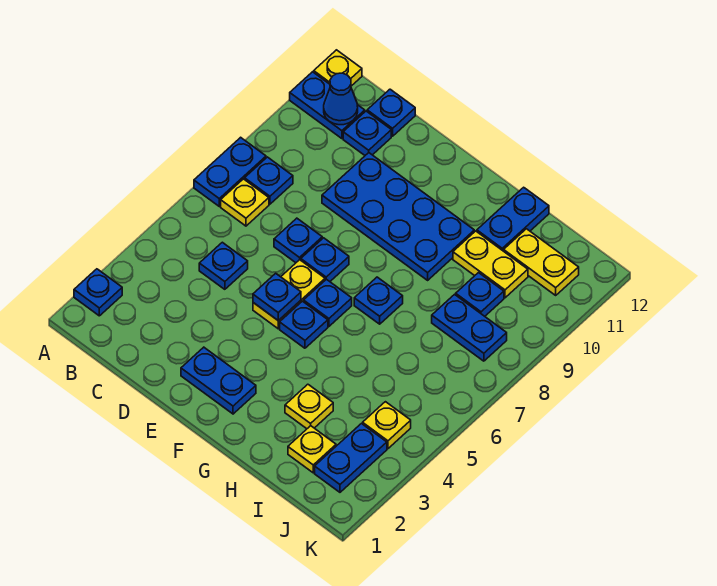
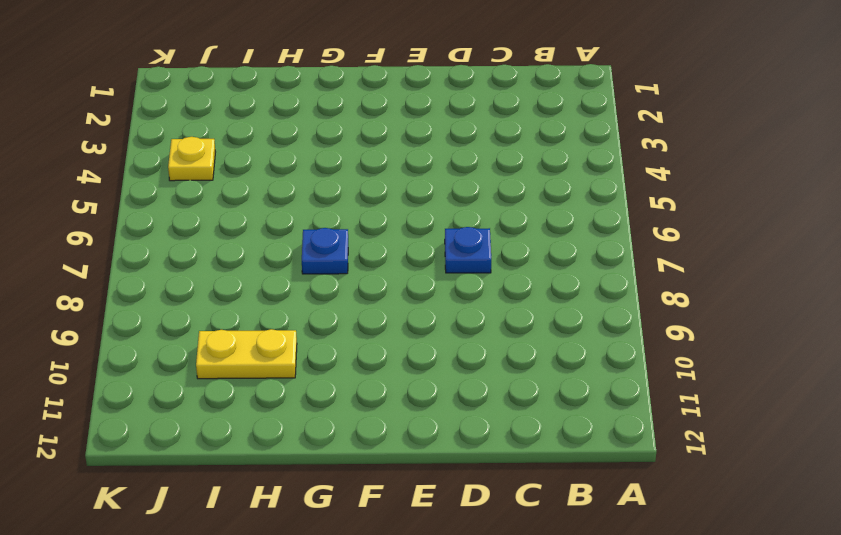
none -> blue plate A2 level 1
none -> blue plate A7:A8 level 1
none -> blue plate A11:B11 level 1

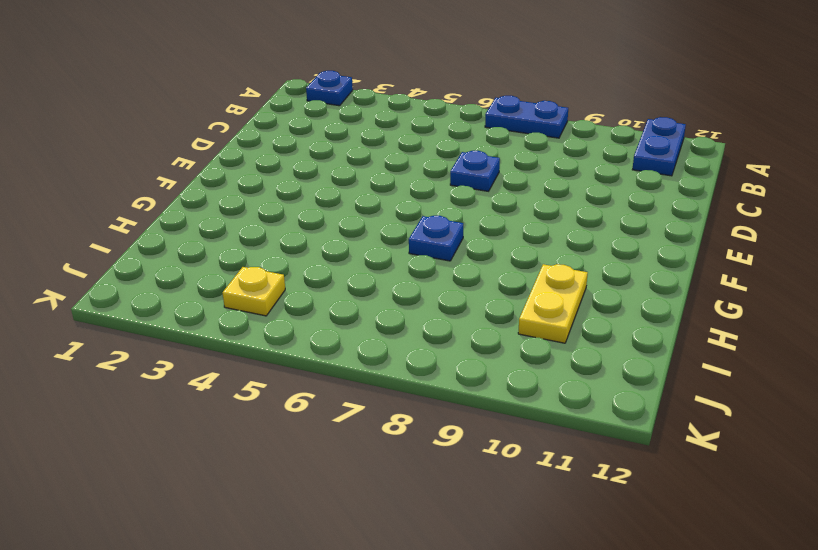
none -> yellow plate A12 level 1
none -> yellow plate B7 level 1
none -> blue plate B8 level 1

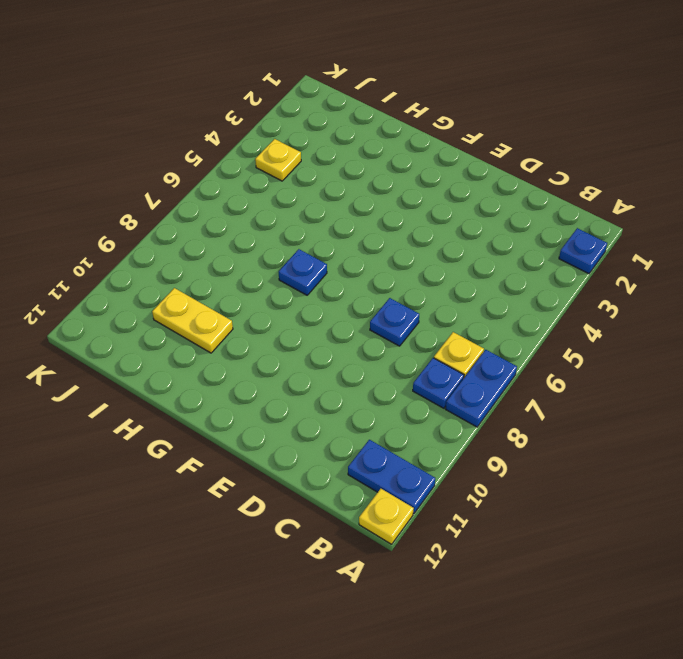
none -> blue plate C5 level 1
none -> blue plate C11 level 1
none -> blue plate C12 level 1

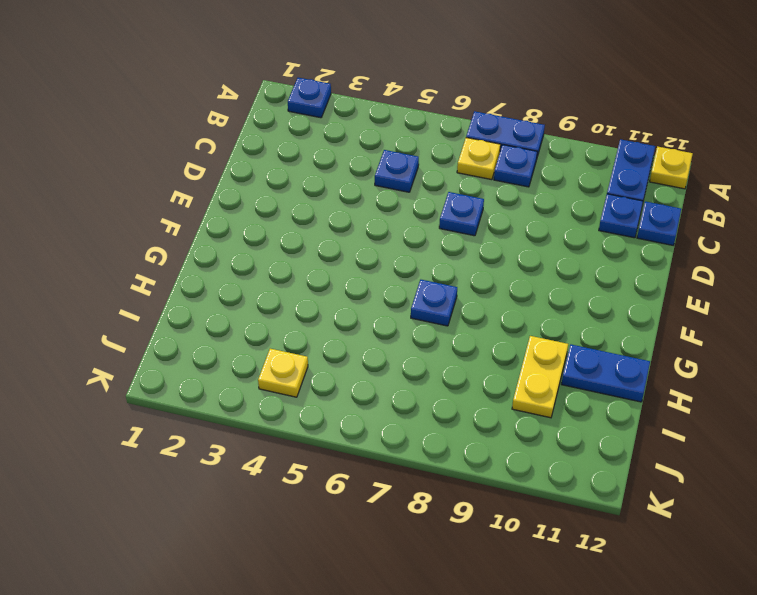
none -> blue plate D9:G10 level 1
none -> blue plate E2:F2 level 1
none -> yellow plate E5:E6 level 1

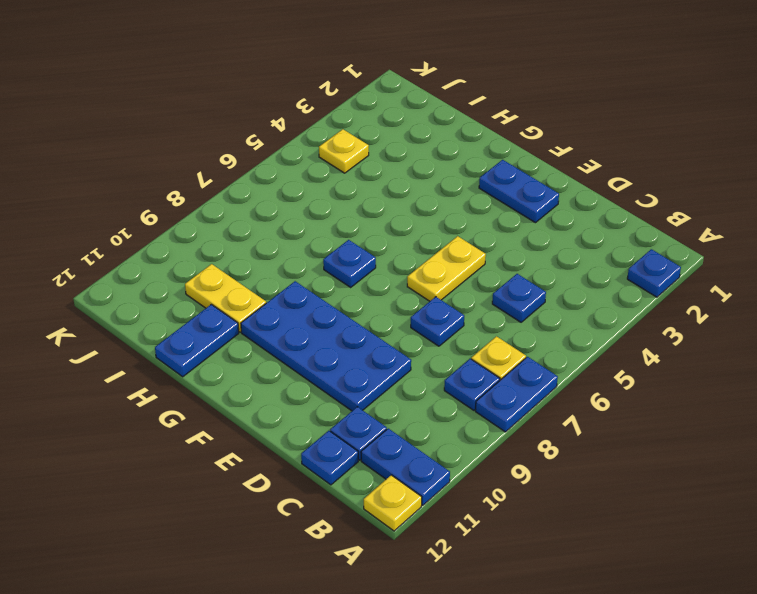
none -> blue plate E7 level 1
none -> blue plate F5 level 1
none -> blue plate F6 level 1

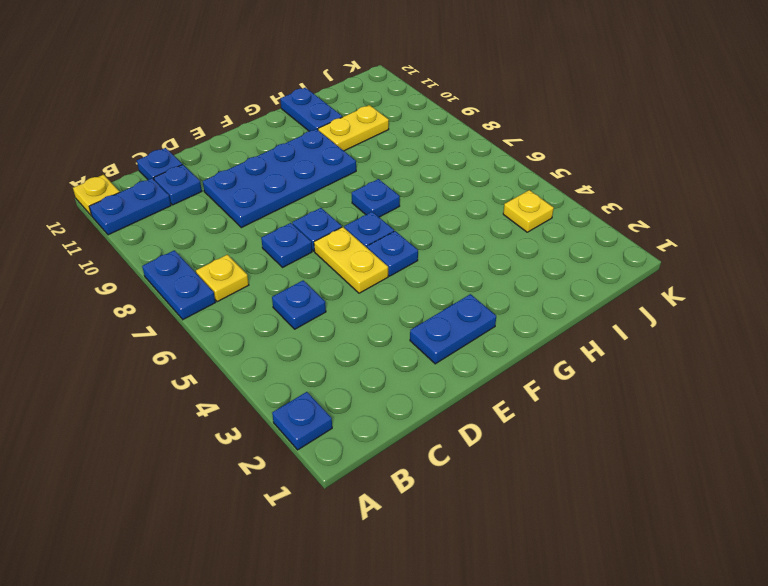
none -> blue plate B8 level 1
none -> yellow plate H3 level 1
none -> yellow plate I2 level 1

